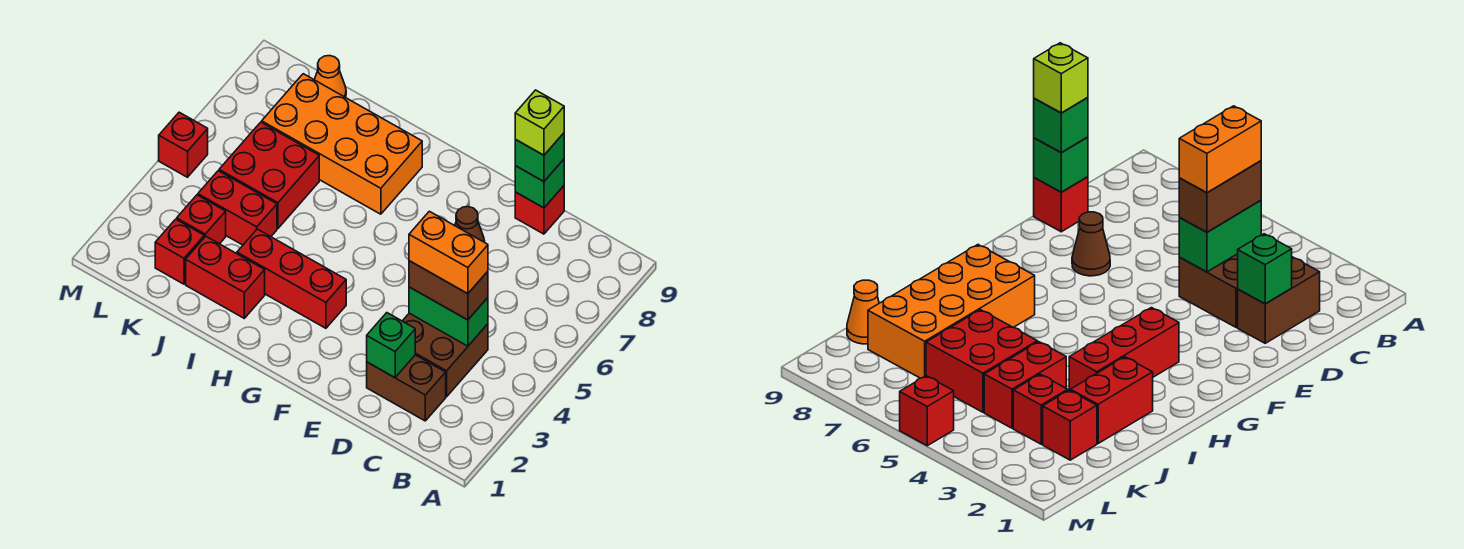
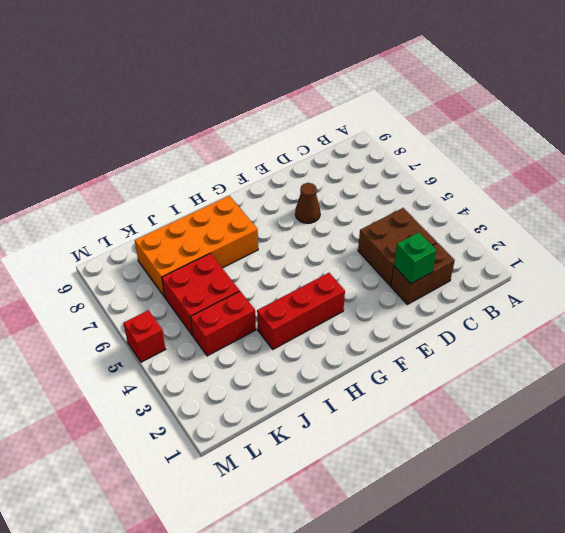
none -> red brick D9 level 1
none -> red brick I2:J2 level 1
none -> red brick K2 level 1

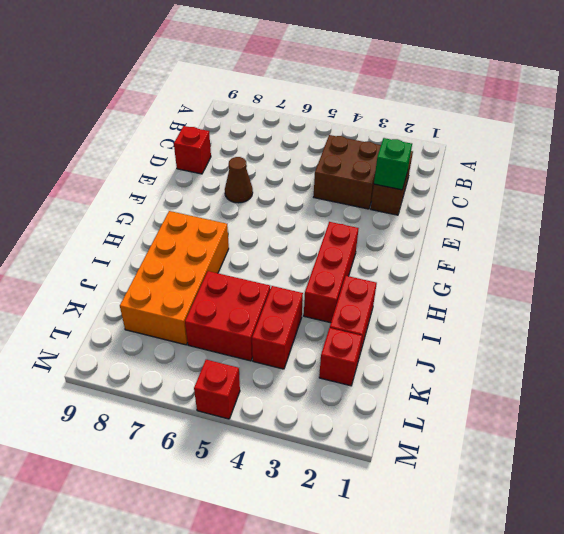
none -> red brick K3 level 1
none -> orange cone K9 level 1
none -> green brick C4:D4 level 2

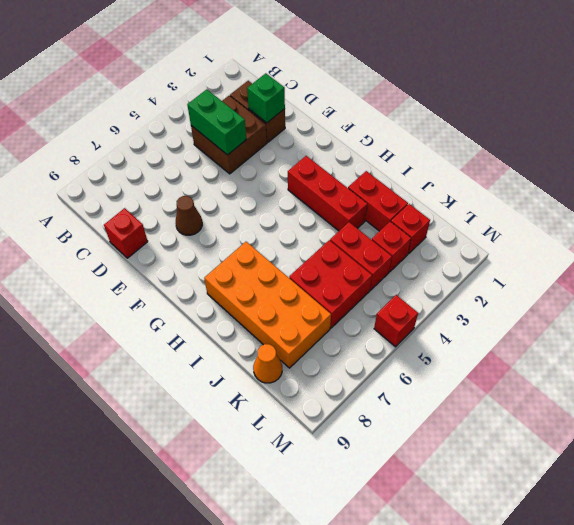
none -> green brick D9 level 2
none -> brown brick C4:D4 level 3
none -> green brick D9 level 3

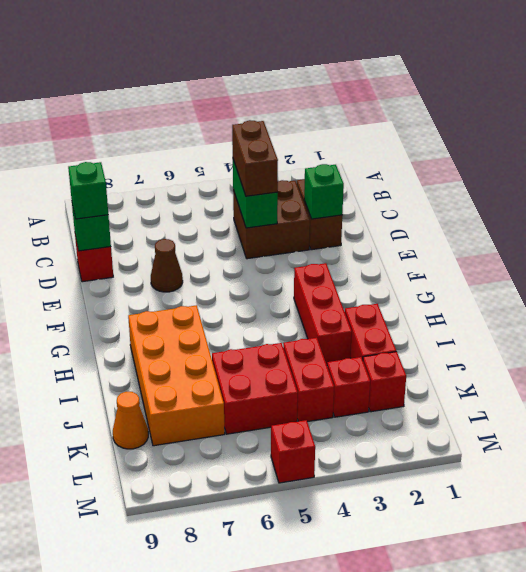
none -> orange brick C4:D4 level 4
none -> lime brick D9 level 4

